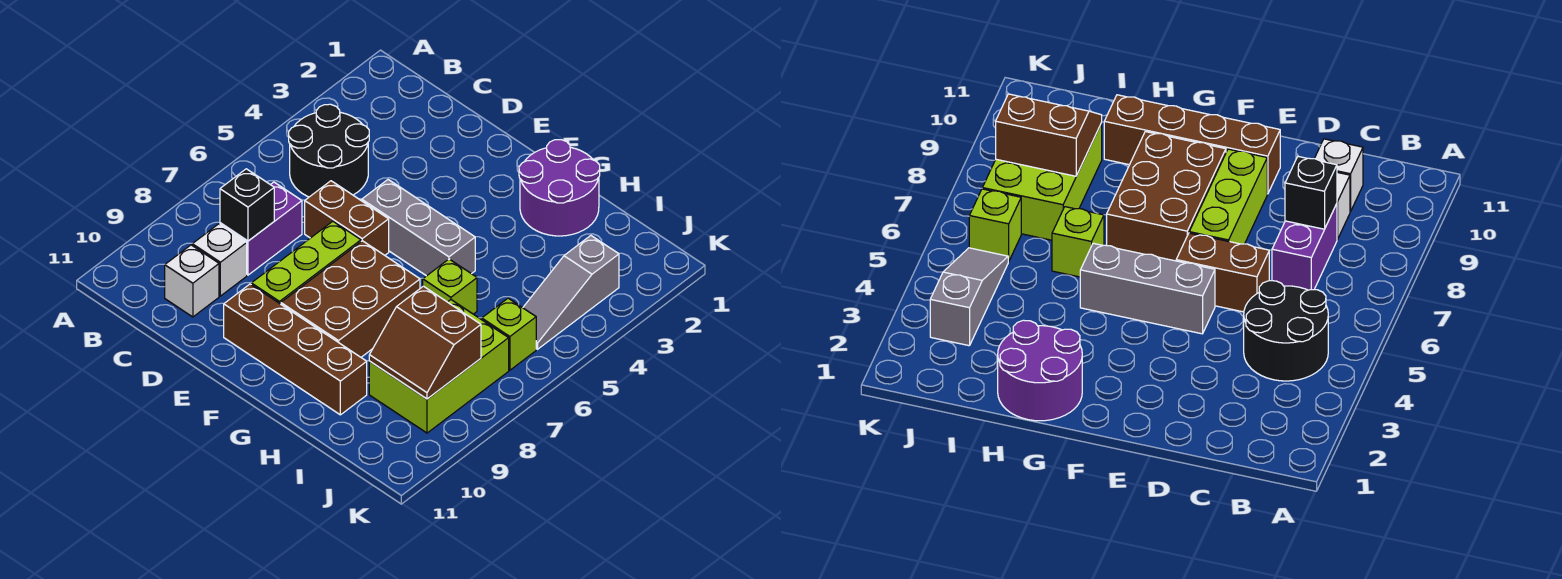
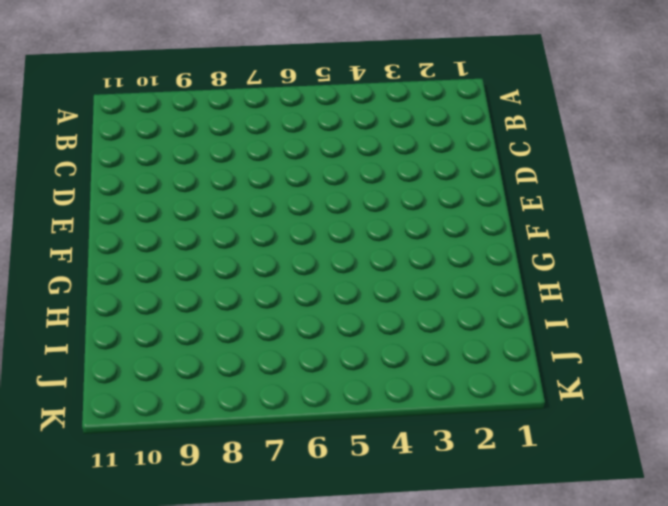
none -> black round brick B4:C5 level 1
none -> purple brick C7:C8 level 1
none -> white brick C9 level 1

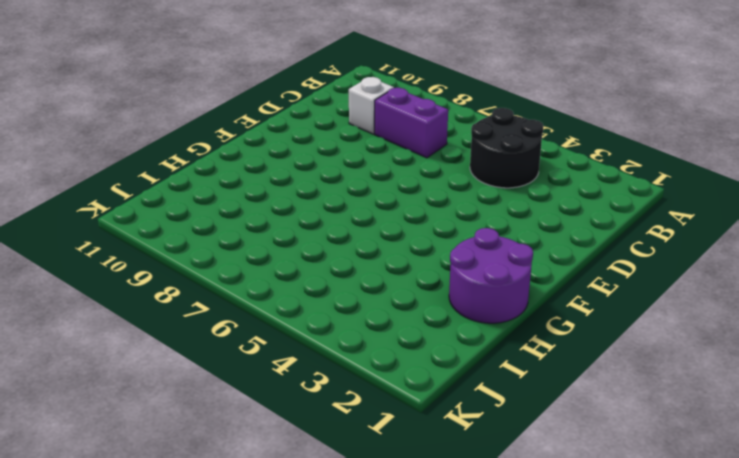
none -> white brick C10 level 1
none -> brown brick D6:E6 level 1
none -> grey brick E5:G5 level 1

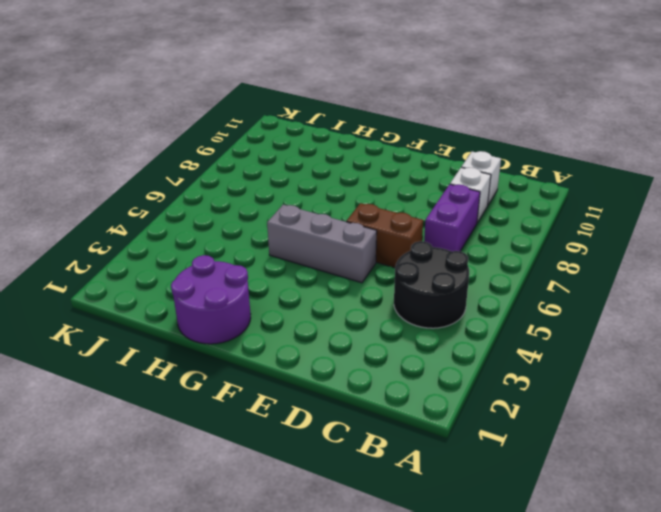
none -> lime brick E7:E9 level 1
none -> brown brick E10:H10 level 1
none -> brown brick F7:G9 level 1

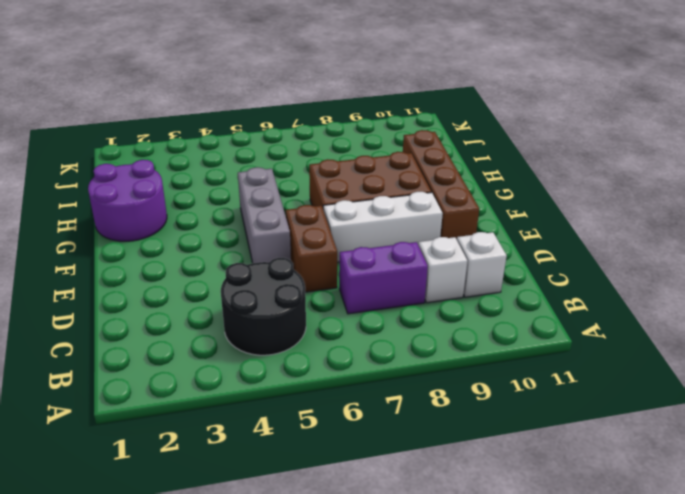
white brick E7:E9 level 1 -> lime brick E7:E9 level 1
none -> lime brick H6 level 1
none -> lime brick I7:J9 level 1
none -> grey slope J3:J5 level 1 top 3

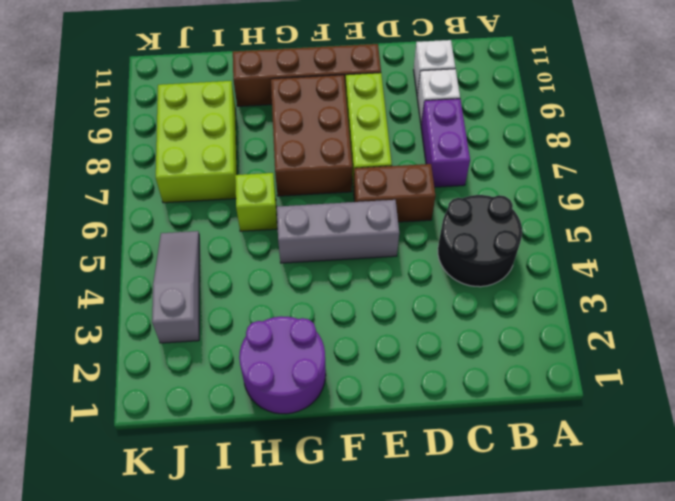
none -> lime brick J6 level 1
none -> black brick C8 level 2
none -> brown slope I8:J9 level 2 top 8

